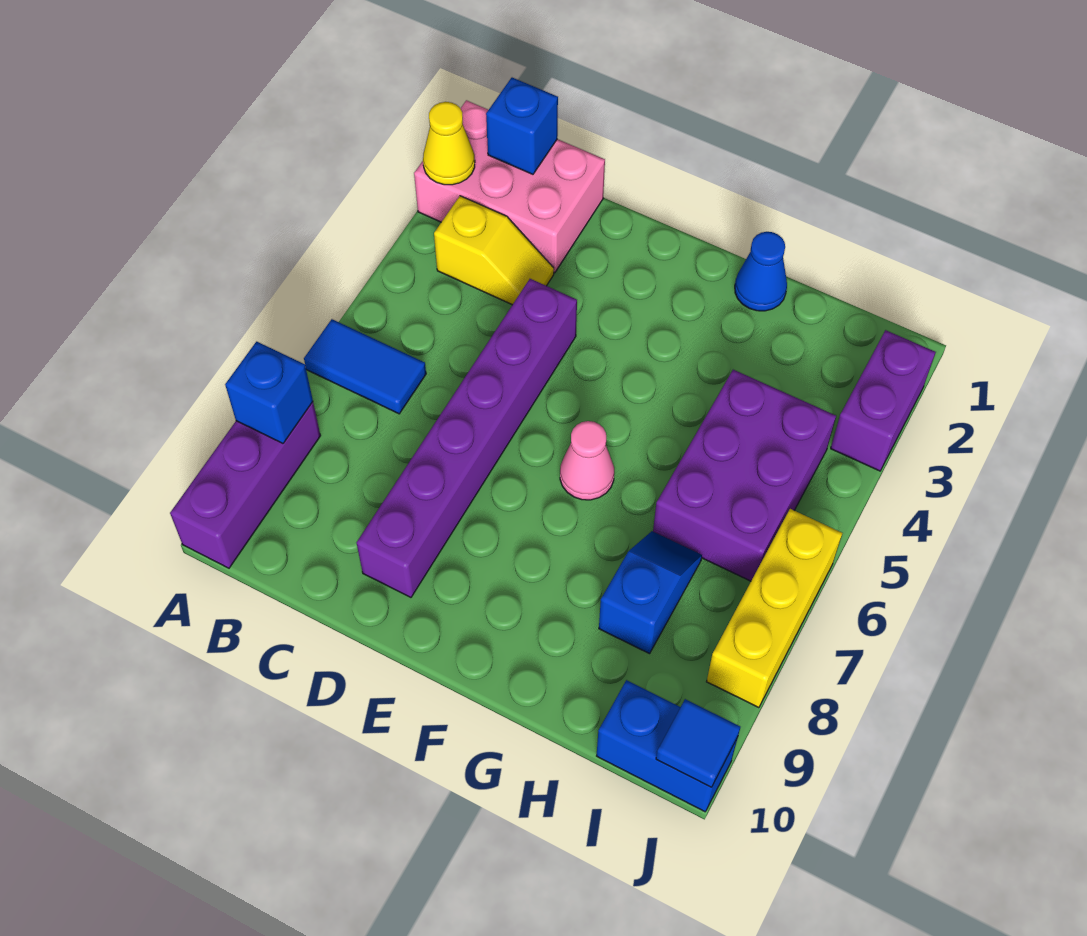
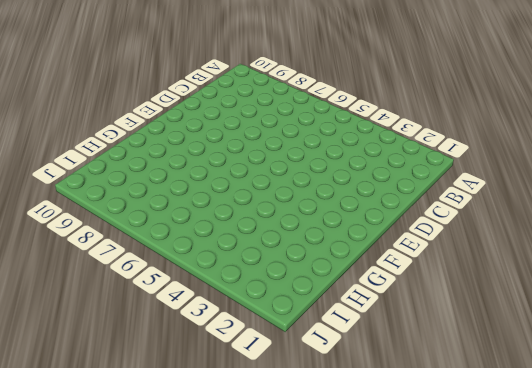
none -> pink brick A1:C2 level 1
none -> blue tile A6:B6 level 1
none -> purple brick A8:A10 level 1

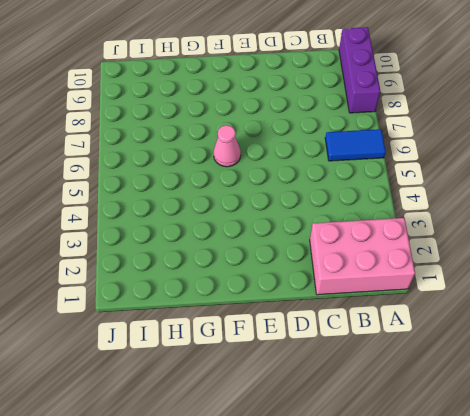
none -> yellow slope B3:C3 level 1 top B
none -> purple brick D4:D9 level 1
none -> blue cone G1 level 1

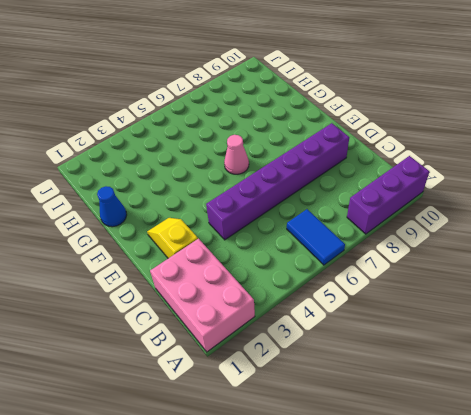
yellow slope D2:E2 level 1 top D -> yellow slope B3:C3 level 1 top B
none -> purple brick H4:I6 level 1
none -> blue slope H7:H8 level 1 top 8
none -> blue brick I10:J10 level 1

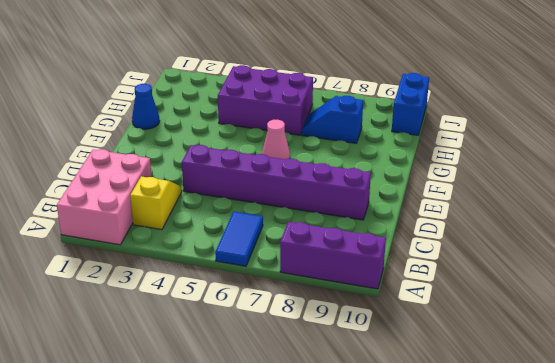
none -> purple brick J2:J3 level 1
none -> yellow brick J6:J8 level 1
none -> yellow cone A2 level 2

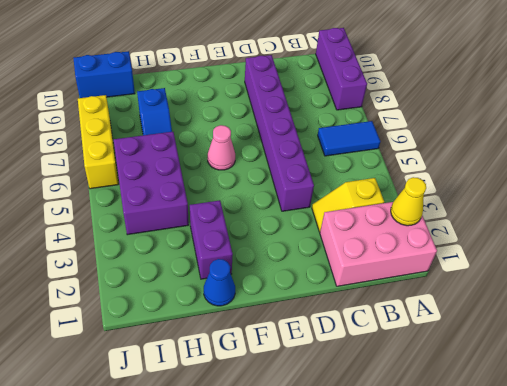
purple brick G2:G3 level 1 -> purple brick J2:J3 level 1
none -> blue brick A8 level 2
none -> blue brick B1 level 2
none -> blue tile J10 level 2

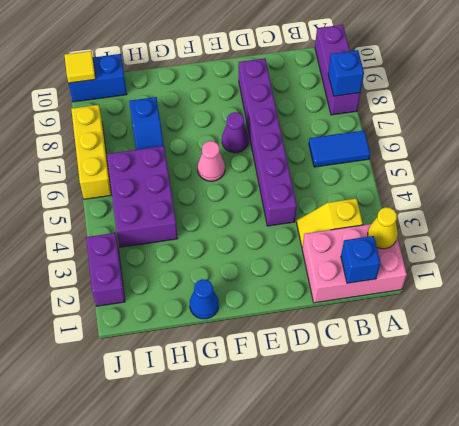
purple cone E7 level 1 -> none
yellow tile J10 level 2 -> blue tile J10 level 2

